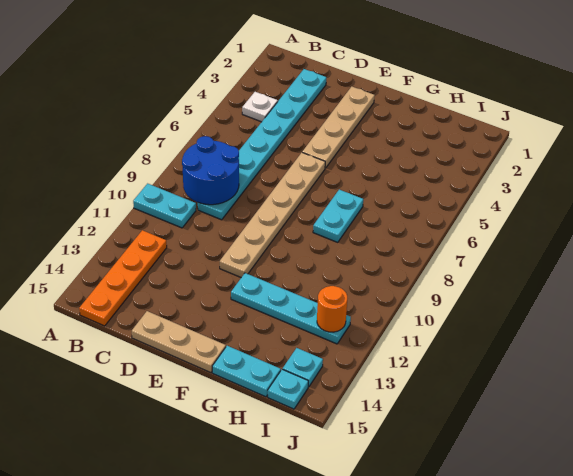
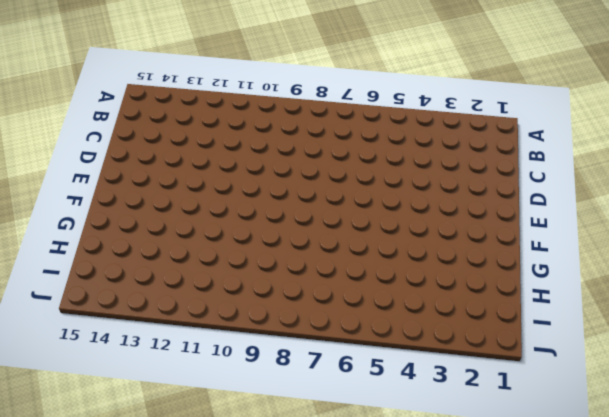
none -> cyan plate A10:B10 level 1
none -> white plate B4 level 1
none -> orange plate B12:B15 level 1

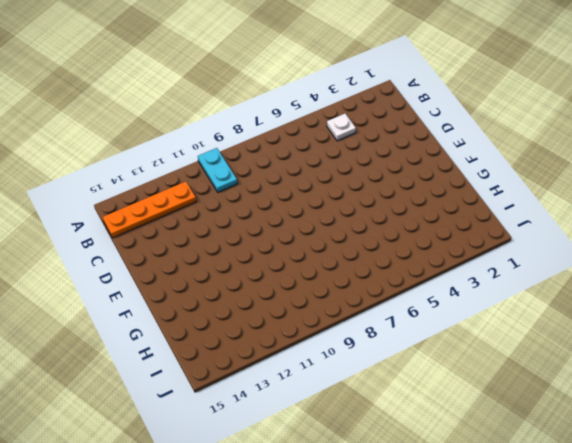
none -> cyan plate C2:C9 level 1
none -> tan plate D15:F15 level 1
none -> tan plate E2:E5 level 1

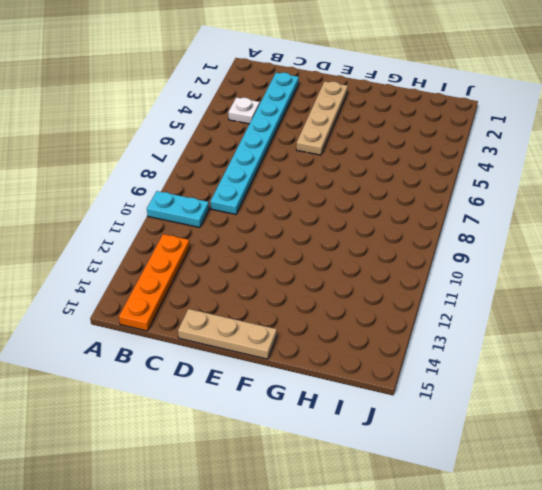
none -> tan plate E6:E11 level 1
none -> cyan plate F12:I12 level 1
none -> cyan plate G7:G8 level 1

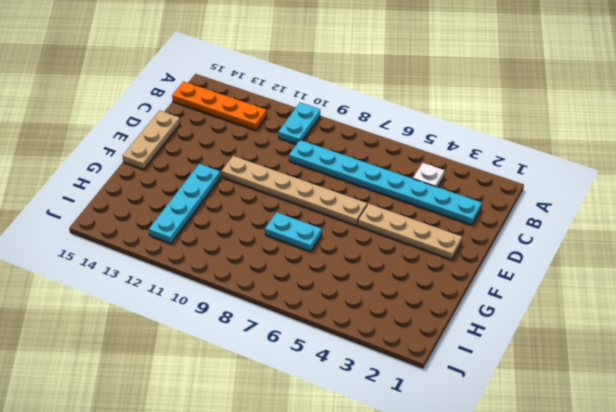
none -> cyan plate G15:H15 level 1
none -> cyan plate I14 level 1
none -> cyan plate I15 level 1

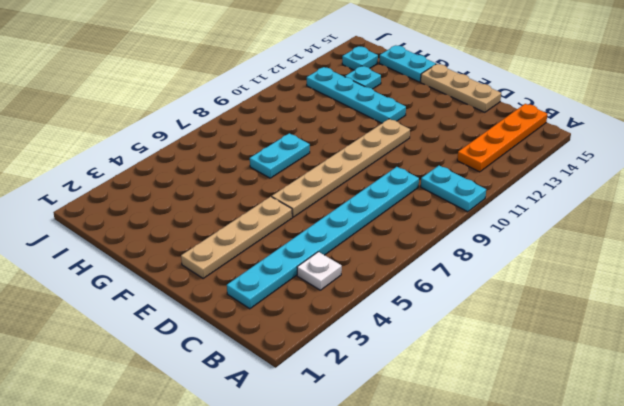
cyan plate H13 level 1 -> cyan plate I15 level 1
none -> blue round brick B8:C9 level 2
none -> orange round brick I12 level 2

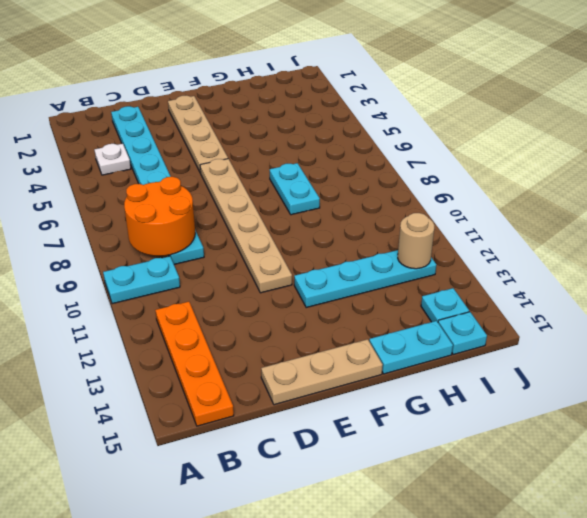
orange round brick B8:C9 level 2 -> blue round brick B8:C9 level 2
tan round brick I12 level 2 -> orange round brick I12 level 2

